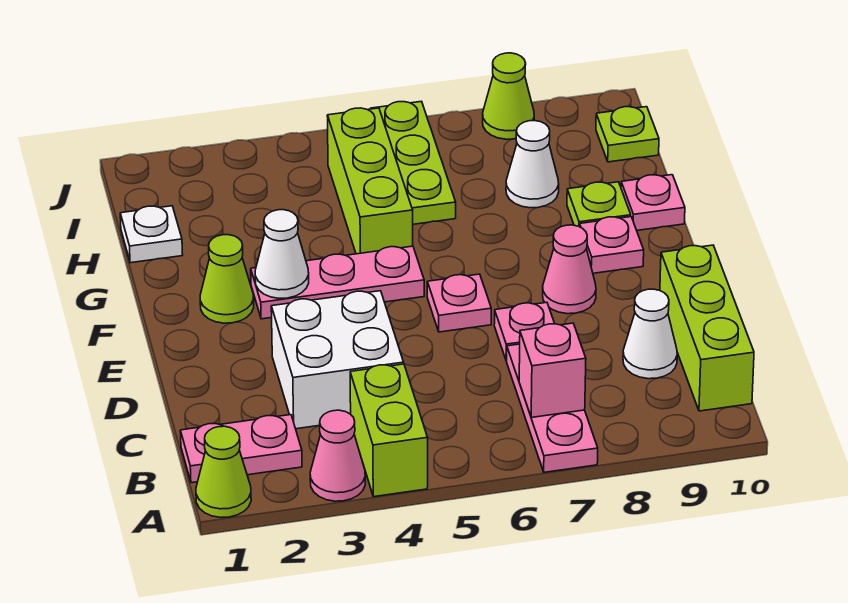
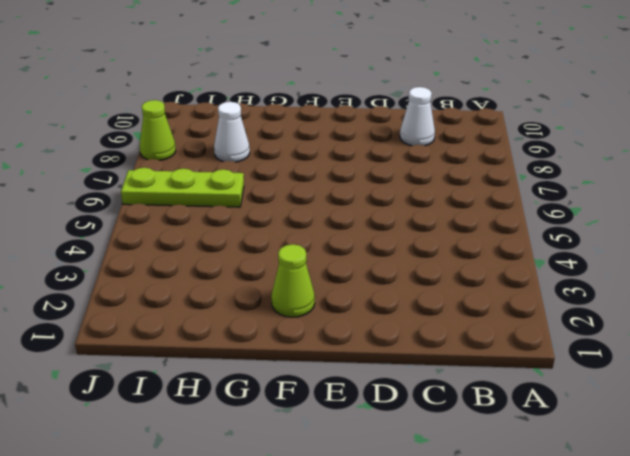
none -> lime cone A1 level 1
none -> pink cone A3 level 1
none -> lime brick A4:B4 level 1

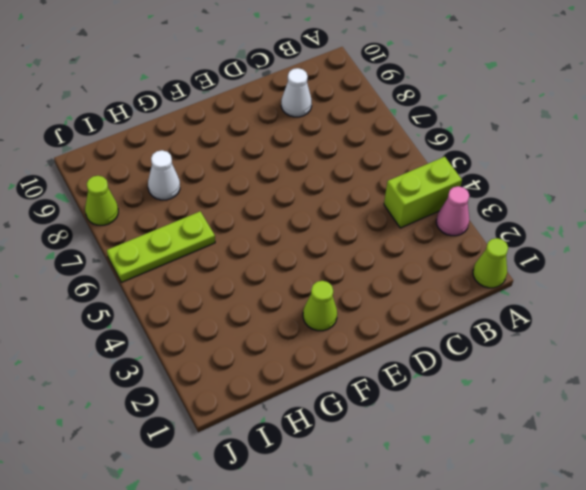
none -> pink plate A7:C7 level 1
none -> pink plate B1:B2 level 1
none -> lime brick B10:D10 level 1

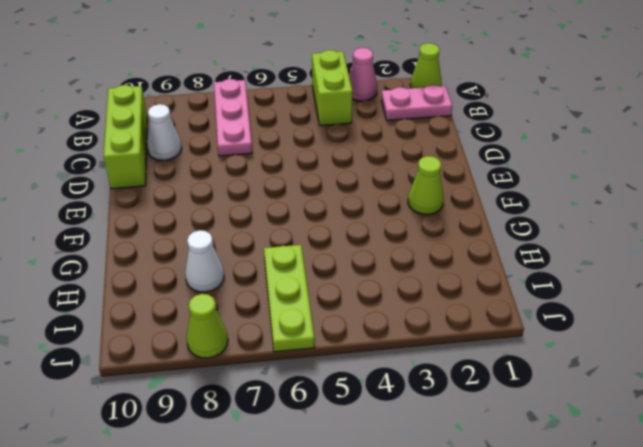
none -> white brick C3:D4 level 1
none -> pink plate D7 level 1
none -> pink plate E6 level 1

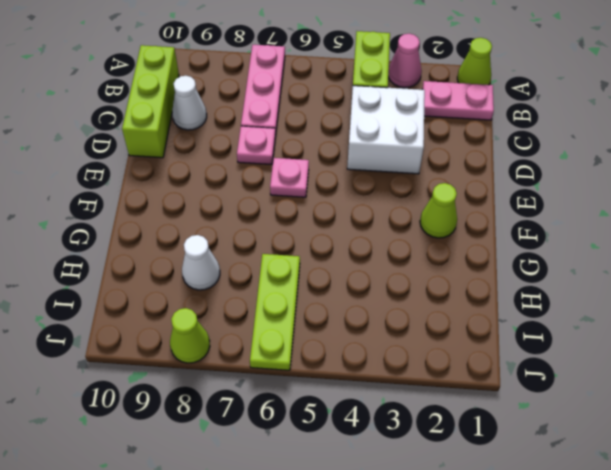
none -> pink cone E8 level 1
none -> pink plate F3:F5 level 1
none -> pink plate F9 level 1

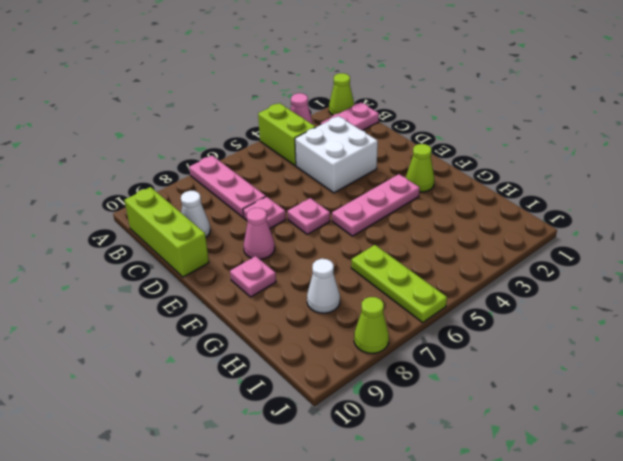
none -> lime brick G5:I5 level 1
none -> lime plate G9 level 1
none -> pink plate G10 level 1

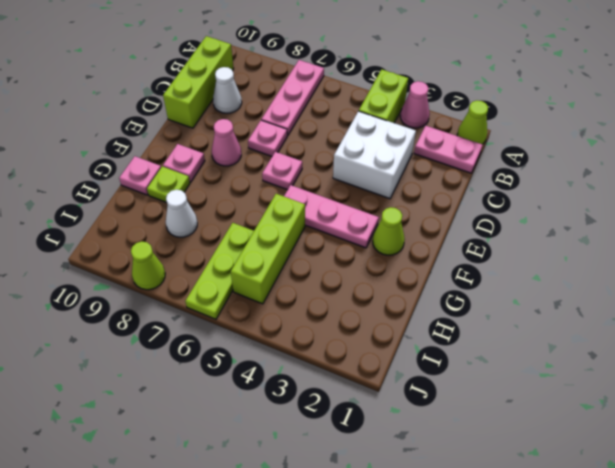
none -> white plate H1 level 1
none -> lime plate I10 level 1
none -> pink brick B7 level 2

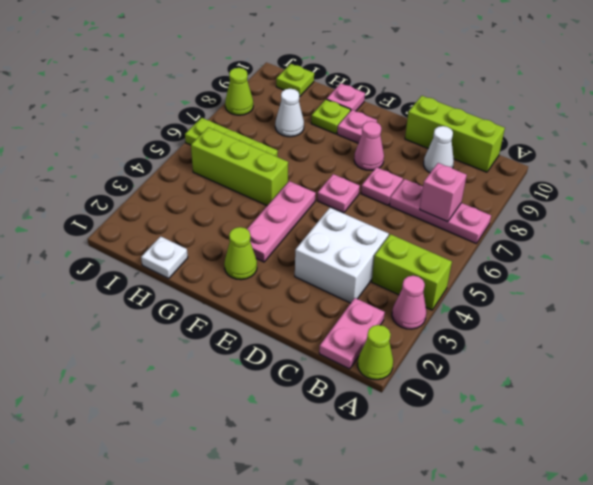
none -> white cone F3 level 2

